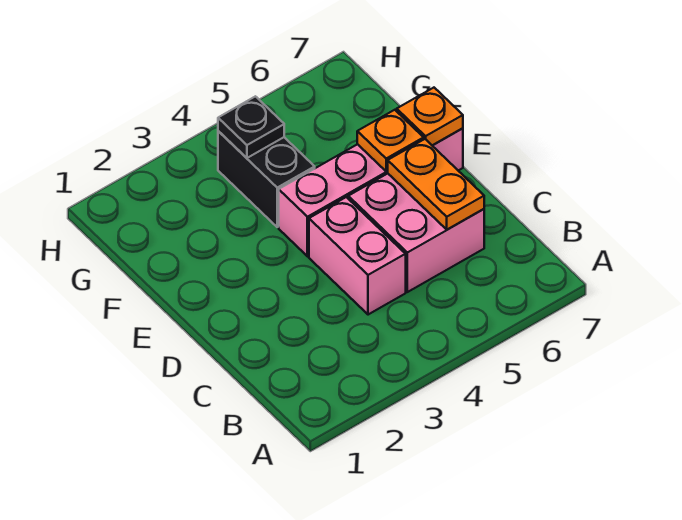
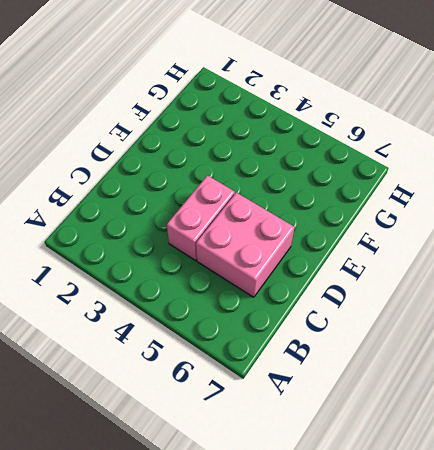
none -> pink brick E4:E7 level 1
none -> black brick F4:G4 level 1

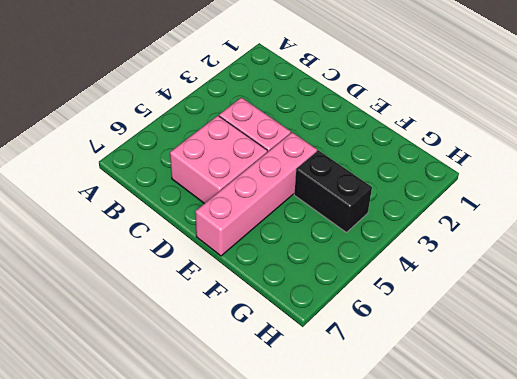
none -> orange plate C6:D6 level 2
none -> orange plate E6 level 2

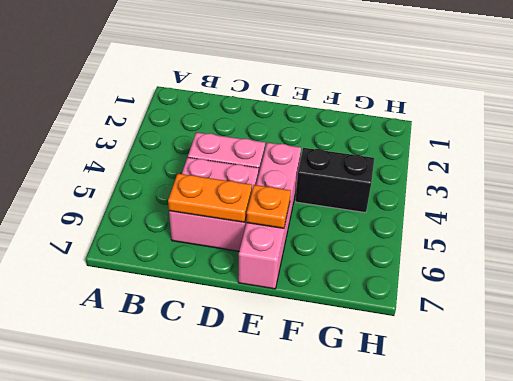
none -> orange plate E7 level 2
none -> black plate G4 level 2

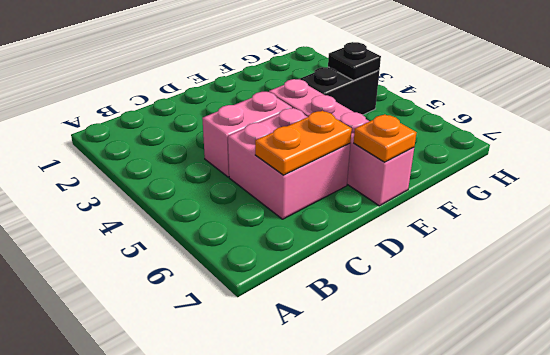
none -> orange plate E6 level 2

